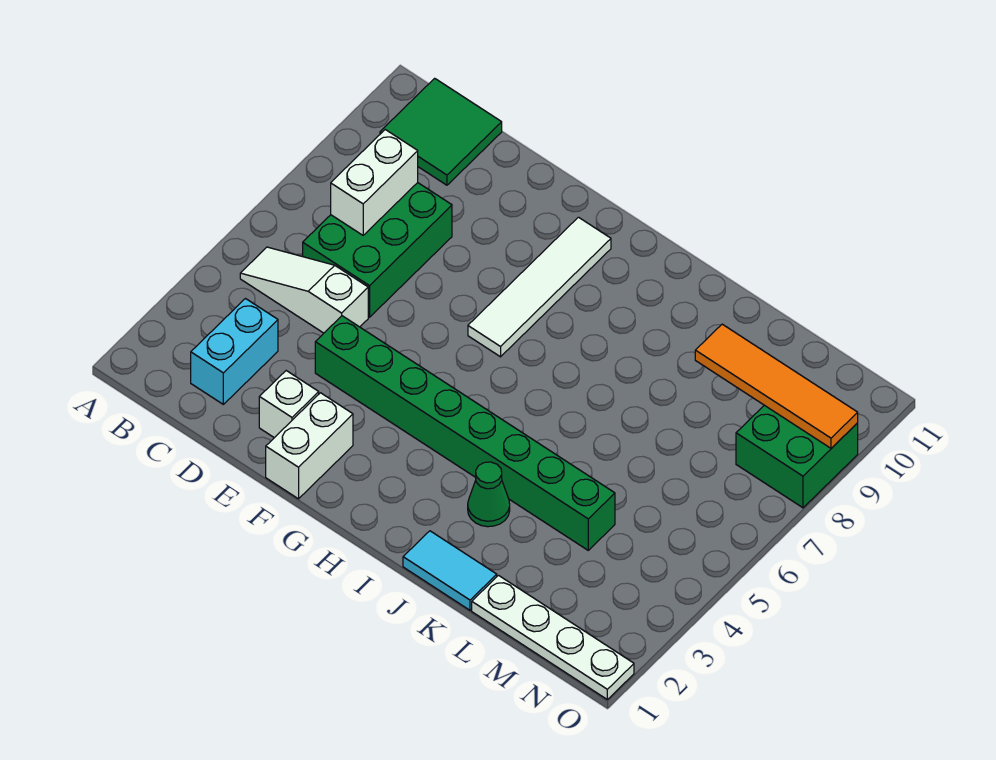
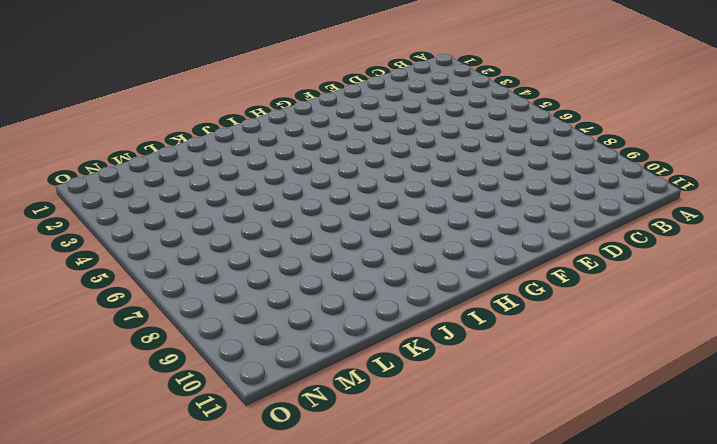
none -> white slope B5:D5 level 1 top D
none -> green tile B10:C11 level 1
none -> cyan brick C2:C3 level 1

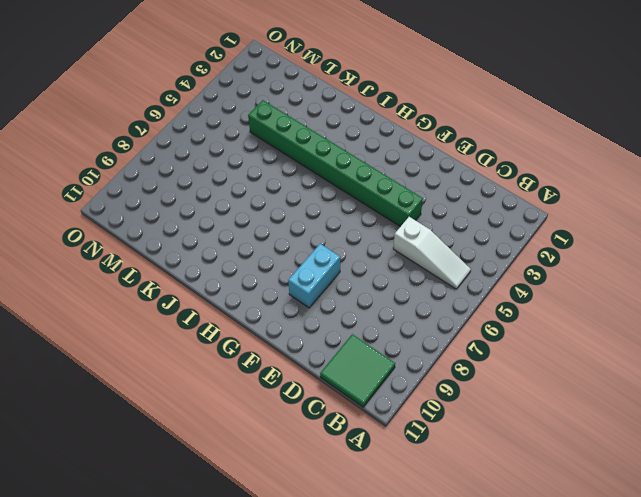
cyan brick F8:F9 level 1 -> cyan brick C2:C3 level 1
none -> green brick C6:D8 level 1
none -> white brick E2 level 1
none -> white brick F1:F2 level 1

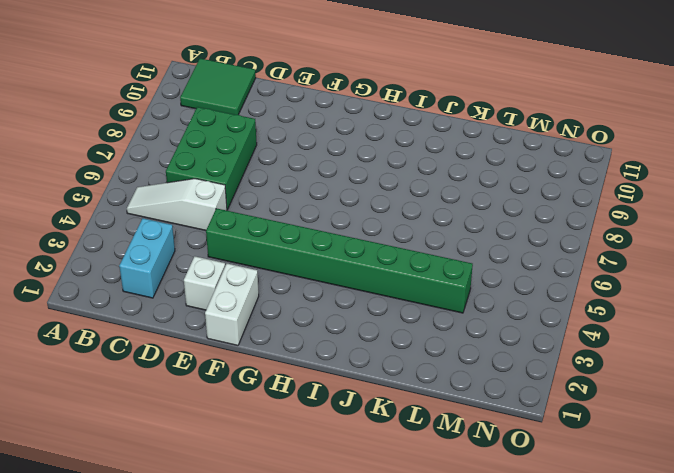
none -> white tile G7:G10 level 1
none -> cyan tile J1:K1 level 1
none -> green cone J3 level 1

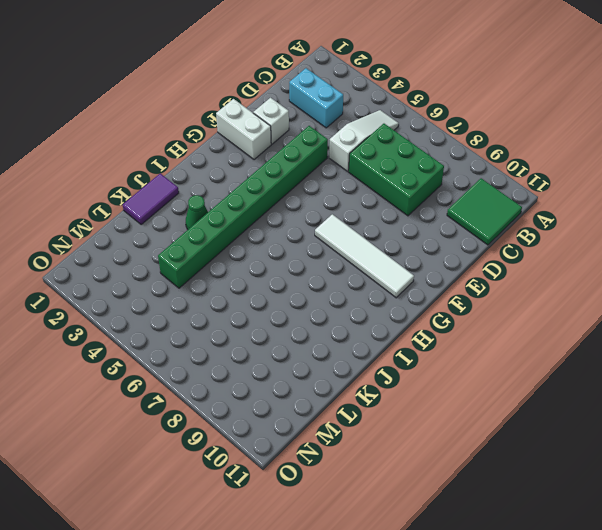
purple tile J1:K1 level 1 -> cyan tile J1:K1 level 1
none -> white plate L1:O1 level 1
none -> green brick N8:O9 level 1
none -> white brick C7:C8 level 2

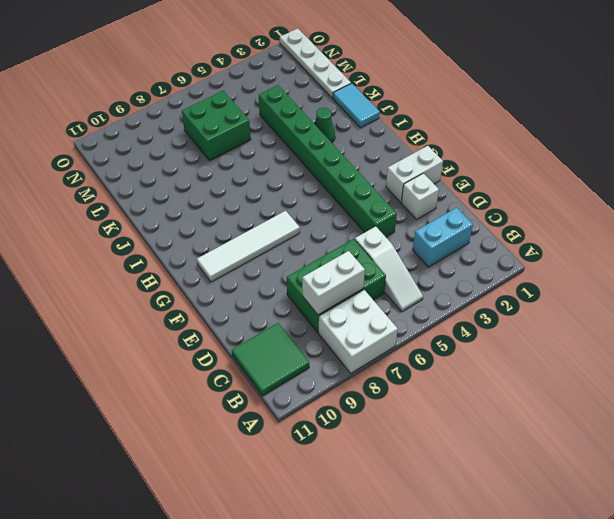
white brick A7:B8 level 1 -> none
green brick L6:M7 level 1 -> green brick N8:O9 level 1
none -> orange tile L9:O9 level 2

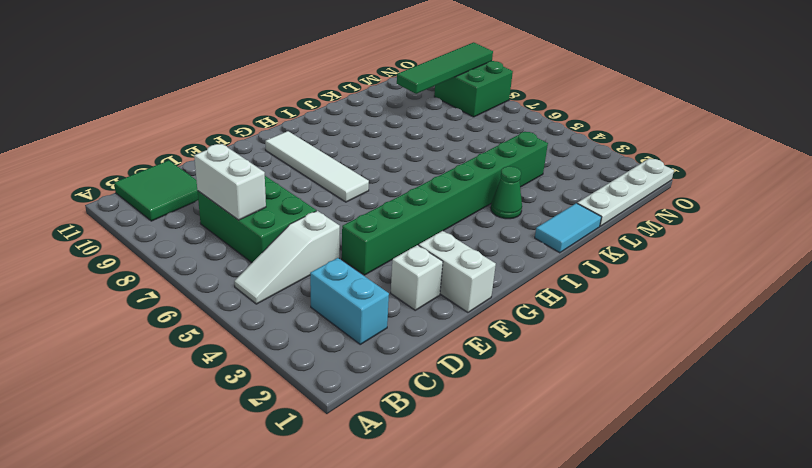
green tile L9:O9 level 2 -> orange tile L9:O9 level 2

